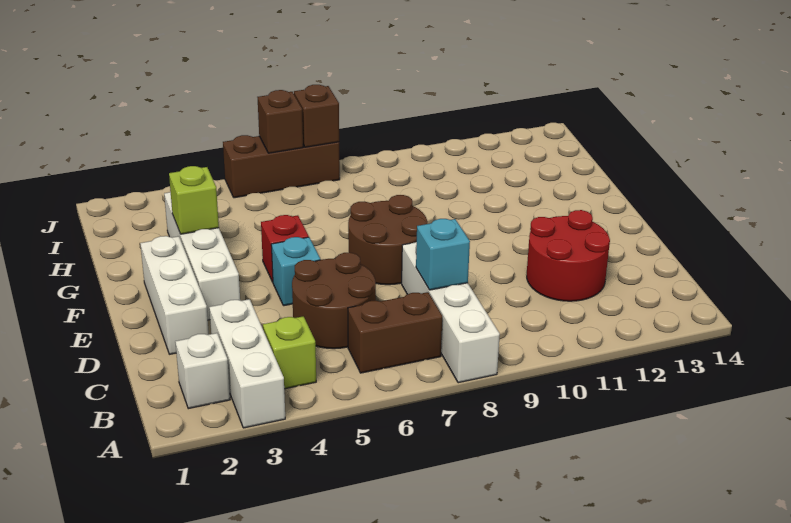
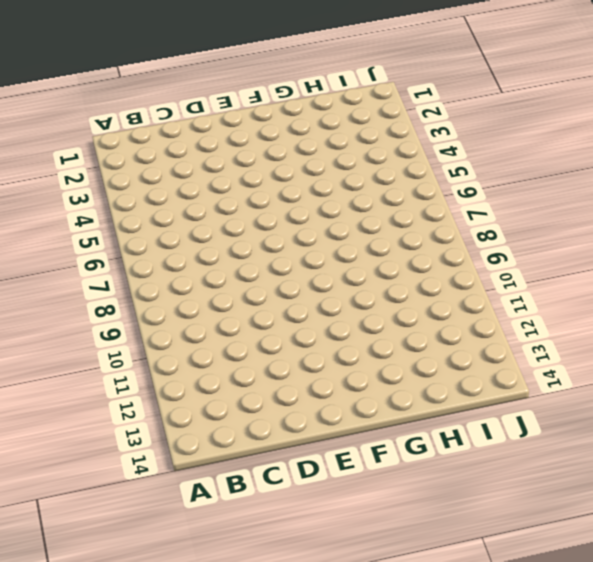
none -> white brick A3:C3 level 1
none -> white brick A8:D8 level 1
none -> white brick B2 level 1

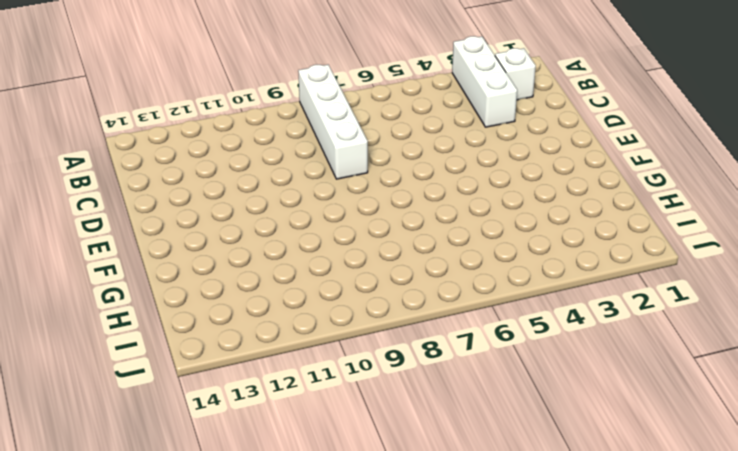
none -> lime brick B4 level 1
none -> brown brick B6:B7 level 1
none -> brown round brick C5:D6 level 1

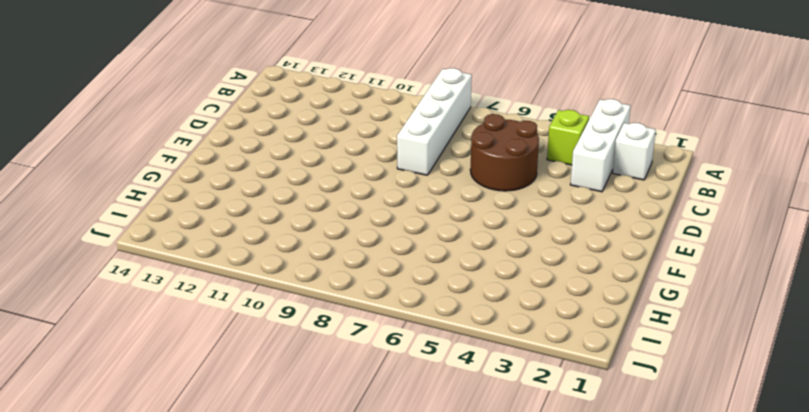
none -> brown brick B6:B7 level 1
none -> red round brick C11:D12 level 1
none -> white brick D2:F2 level 1

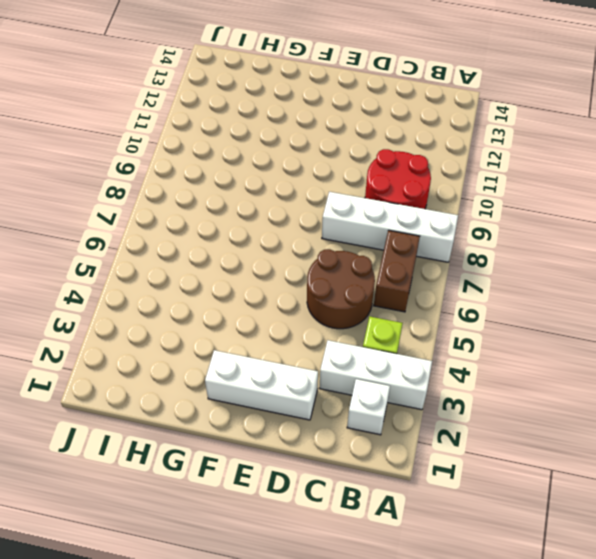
red round brick B9:C10 level 1 -> red round brick C11:D12 level 1
none -> white brick E3:H3 level 1
none -> cyan brick E5 level 1
none -> brown round brick E7:F8 level 1

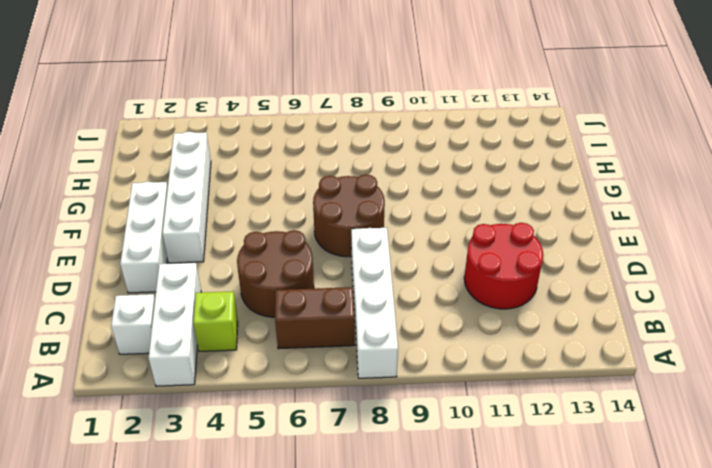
none -> cyan brick E5 level 1
none -> red brick F5 level 1
none -> brown brick J5:J7 level 1

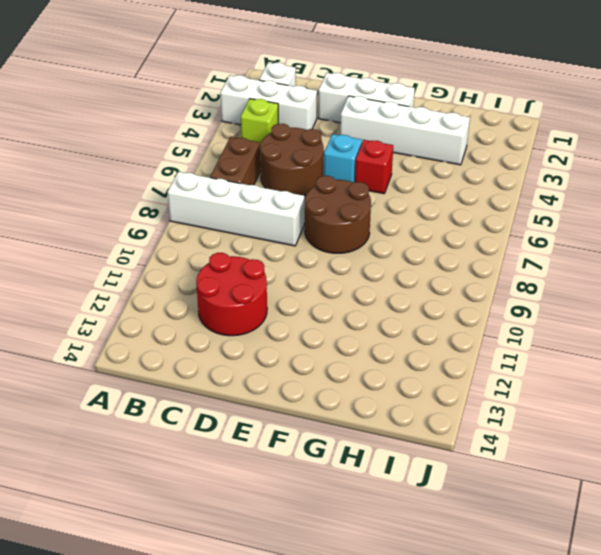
none -> brown brick J5:J7 level 1
none -> cyan brick C8 level 2
none -> lime brick G3 level 2

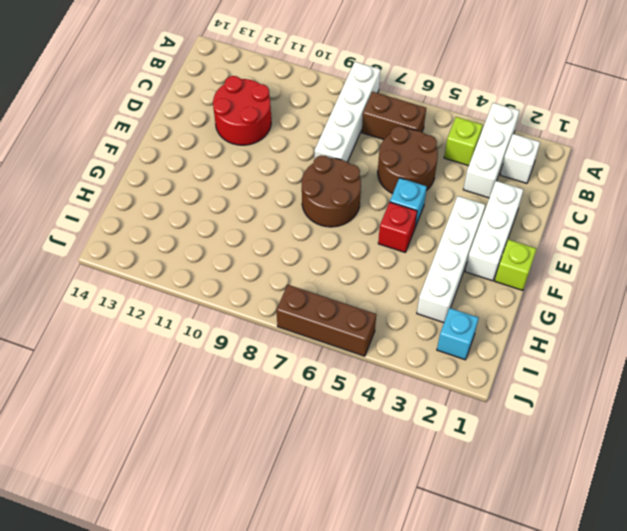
lime brick F1 level 1 -> lime brick G3 level 2
cyan brick I2 level 1 -> cyan brick C8 level 2
none -> brown brick J6 level 2
none -> brown brick J7 level 2

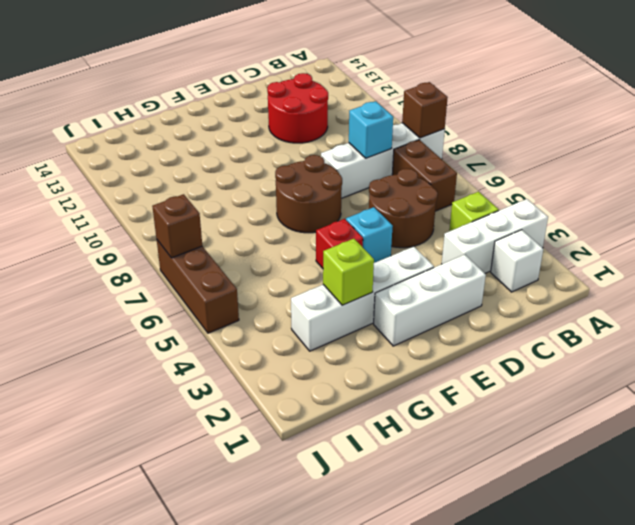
brown brick A8 level 2 -> brown brick J6 level 2

